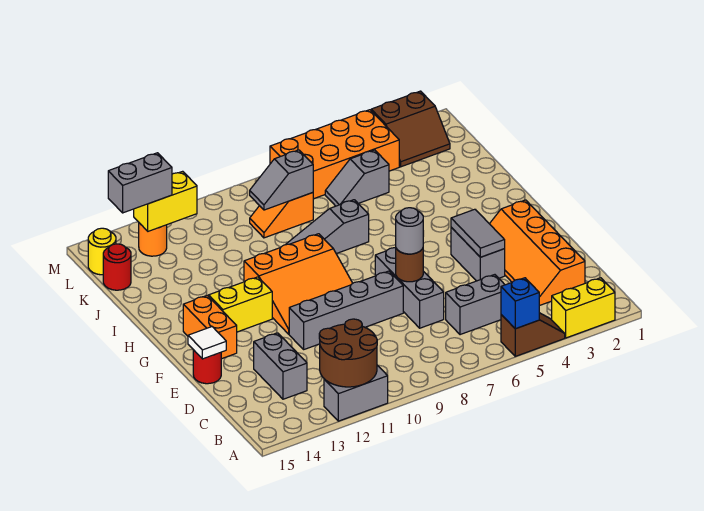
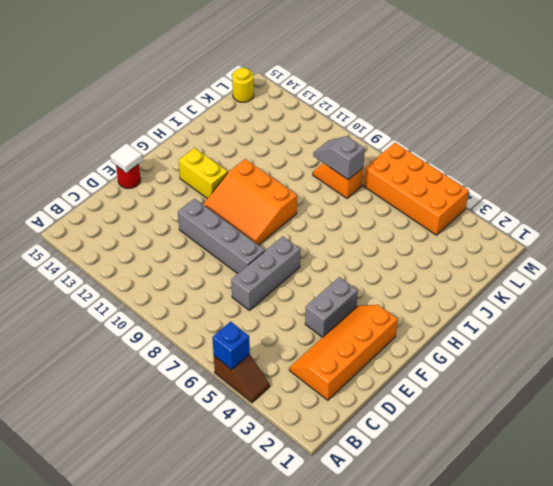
none -> yellow brick A2:A3 level 1
none -> grey brick A11:A12 level 1
none -> grey brick C5:C6 level 1
none -> grey brick C13:D13 level 1

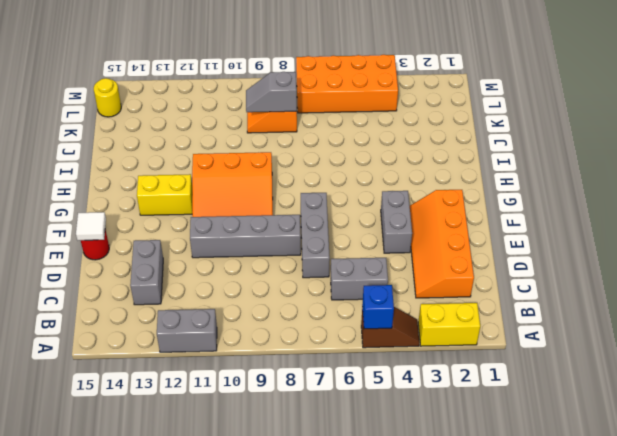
none -> orange brick F14:G14 level 1
none -> grey slope I7:I9 level 1 top 7
none -> grey slope K5:K6 level 1 top 5
none -> red round brick K15 level 1

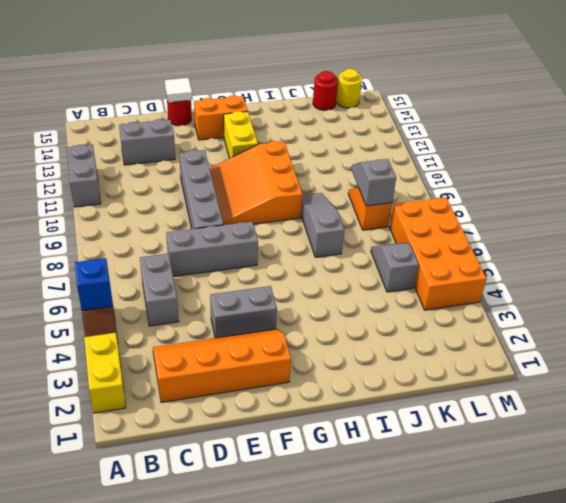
none -> brown slope L2:M3 level 1 top M
none -> orange round brick L13 level 1
none -> brown round brick A11:B12 level 2
none -> grey tile E4:F4 level 2

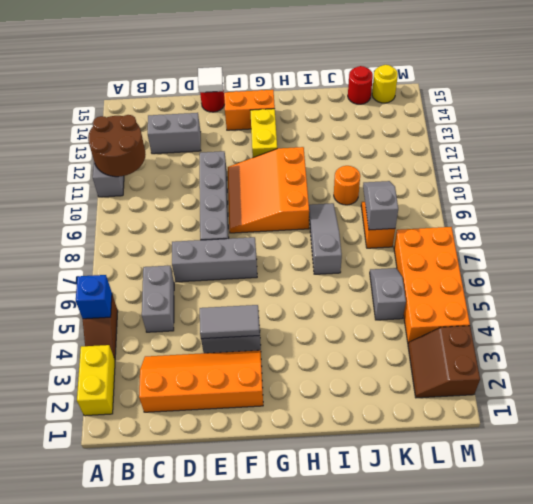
orange round brick J10 level 1 -> orange round brick L13 level 1
none -> brown round brick E7 level 2
none -> yellow brick L12:L13 level 2
none -> grey round brick E7 level 3
none -> grey brick L13:L14 level 3

